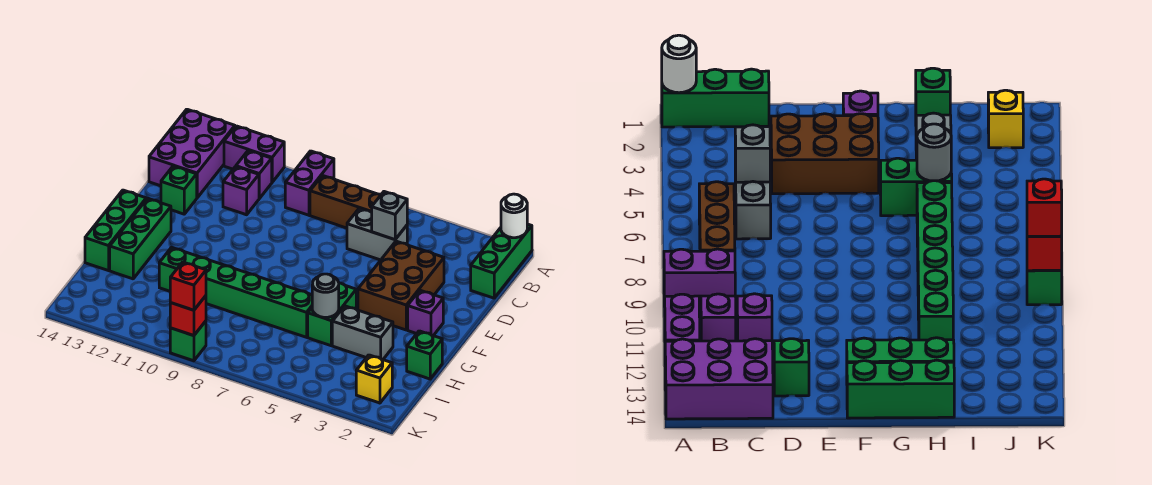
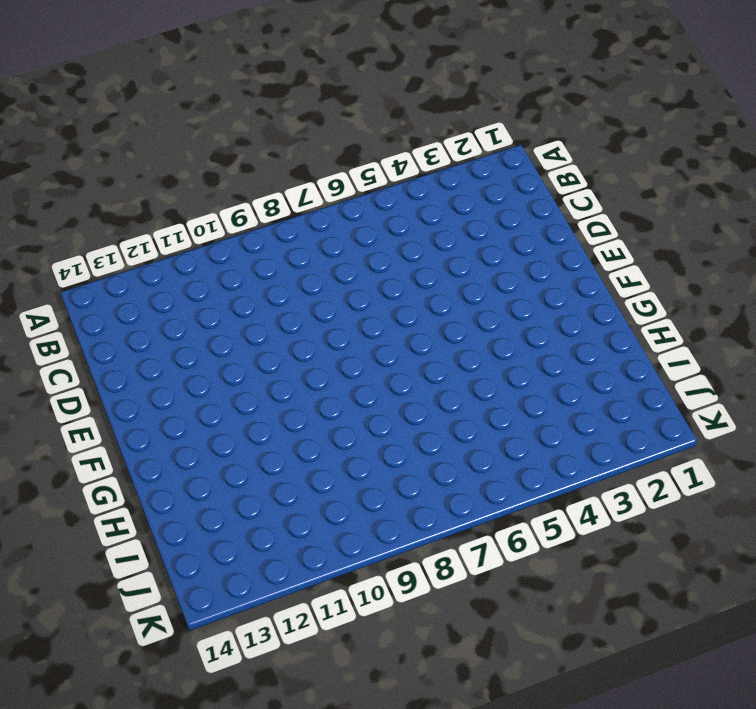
none -> green brick A1:C1 level 1
none -> purple brick A9:B9 level 1
none -> purple brick A11:A12 level 1

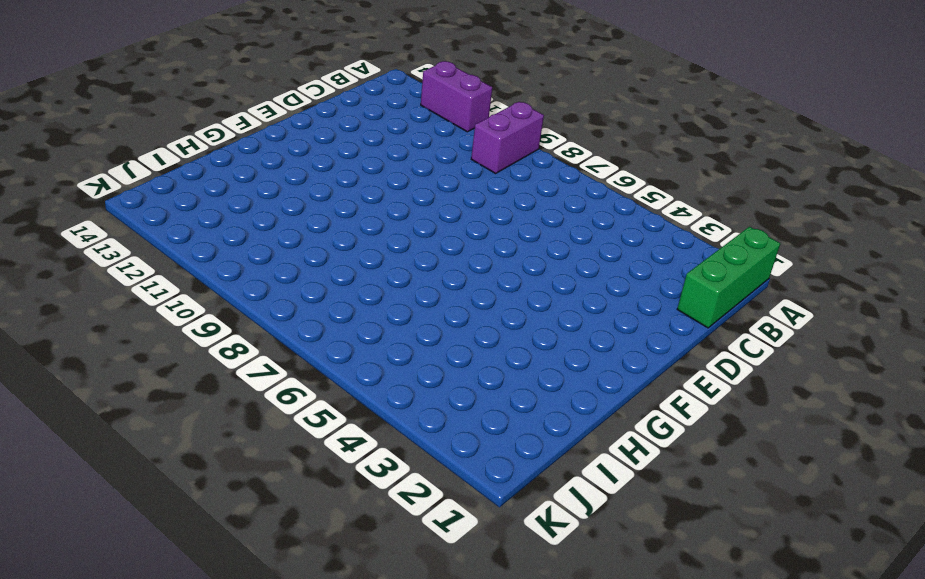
none -> purple brick A13:C14 level 1
none -> brown brick B6:B8 level 1
none -> purple brick B11 level 1

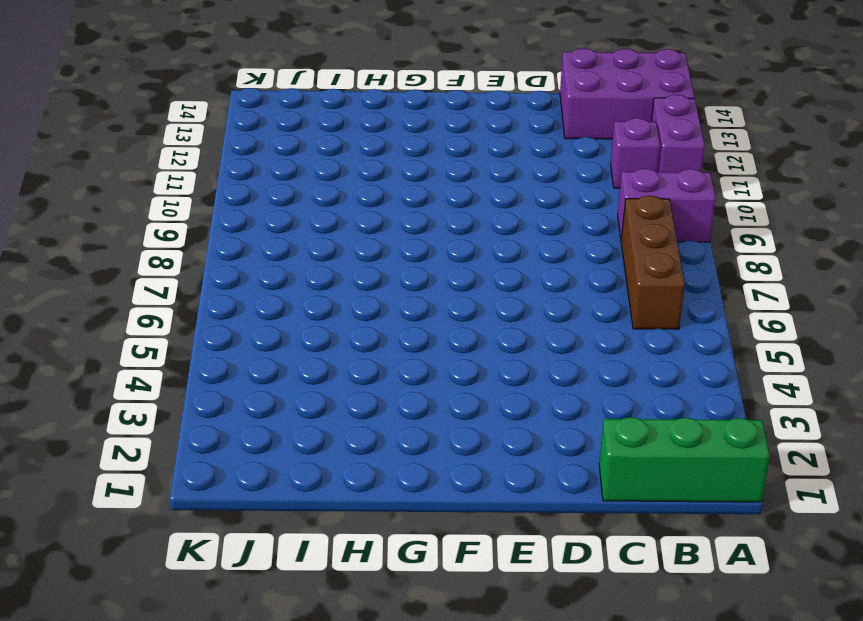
none -> grey brick C5:C6 level 1
none -> purple brick C11 level 1
none -> brown brick D3:F4 level 1

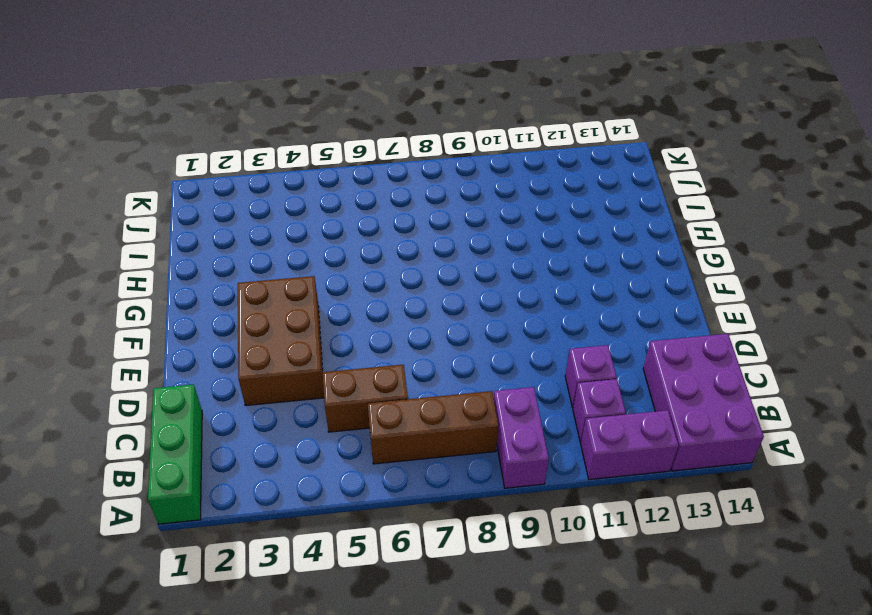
brown brick C5:C6 level 1 -> grey brick C5:C6 level 1
none -> green brick D13 level 1
none -> purple brick F2 level 1
none -> green brick F13:H13 level 1

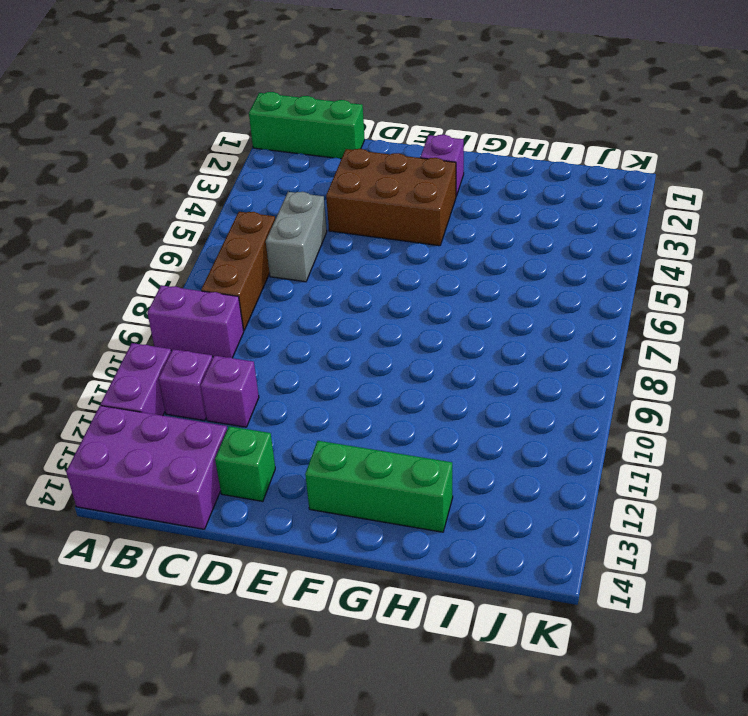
none -> green brick F14:H14 level 1
none -> green brick G5:H5 level 1
none -> green brick H1 level 1

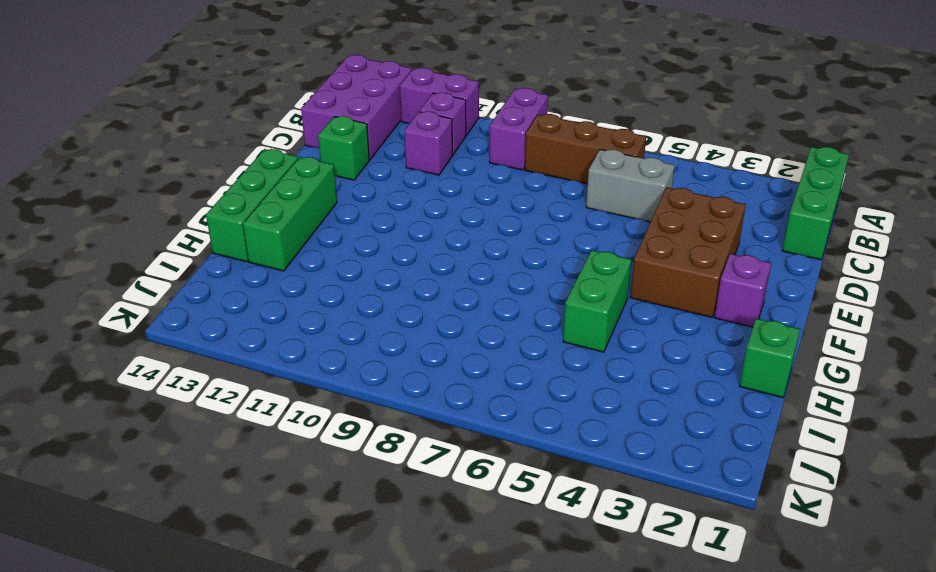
none -> grey brick H3:H4 level 1
none -> green brick H6:H11 level 1
none -> yellow brick J2 level 1

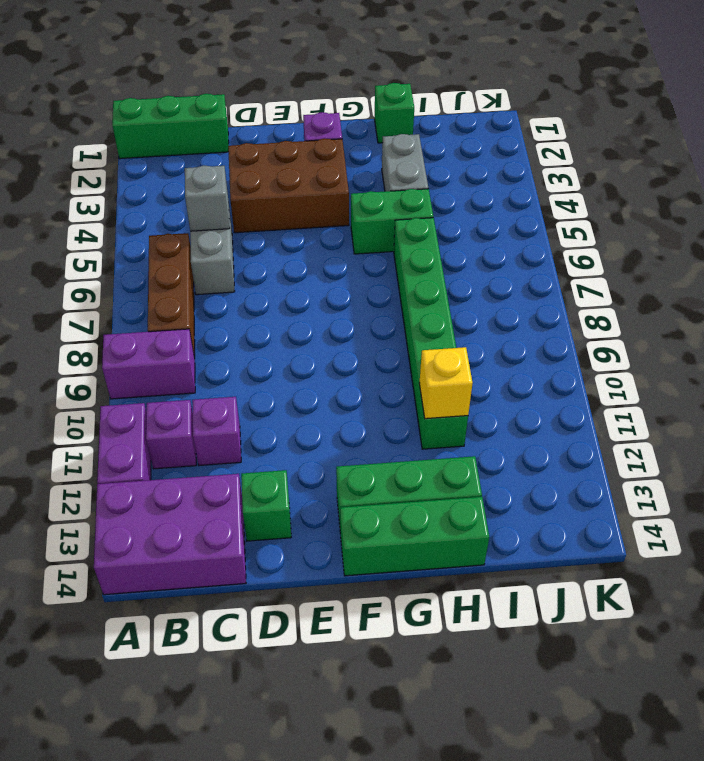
yellow brick H11 level 2 -> yellow brick J2 level 1
none -> green brick K9 level 1
none -> white round brick A1 level 2
none -> grey round brick H5 level 2

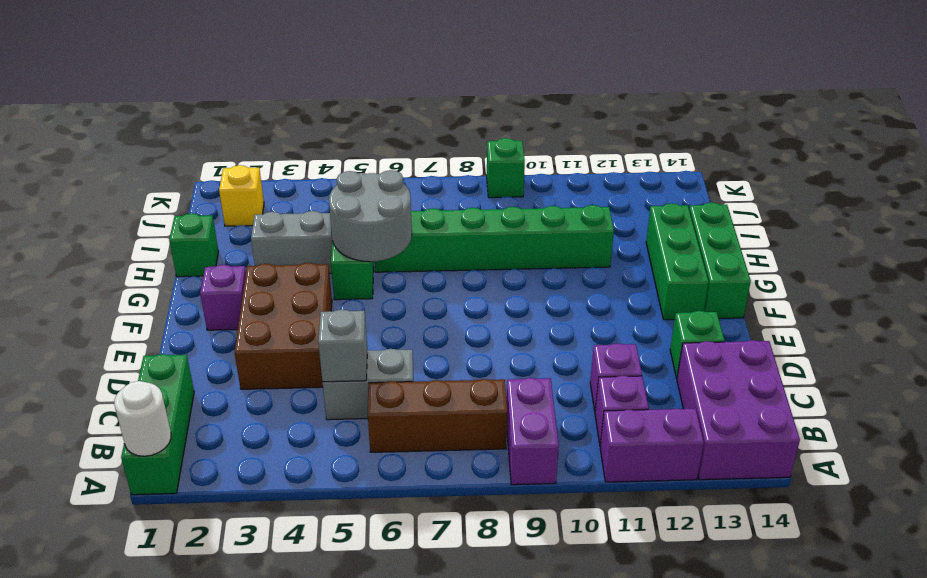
grey round brick G5:H6 level 2 -> grey round brick H5 level 2
none -> red brick K9 level 2
none -> red brick K9 level 3

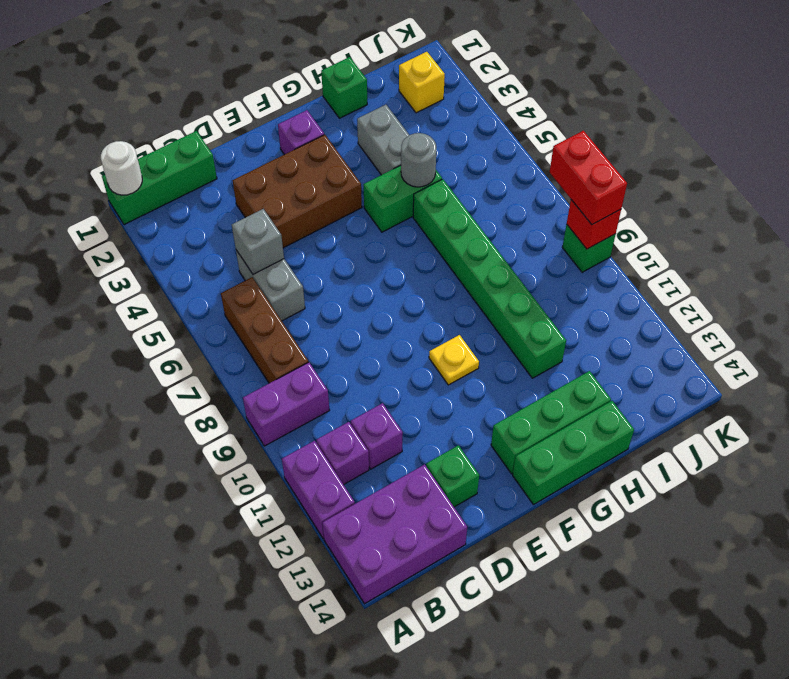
yellow plate F10 level 1 -> none
red brick K8:K9 level 3 -> red brick K9 level 3

